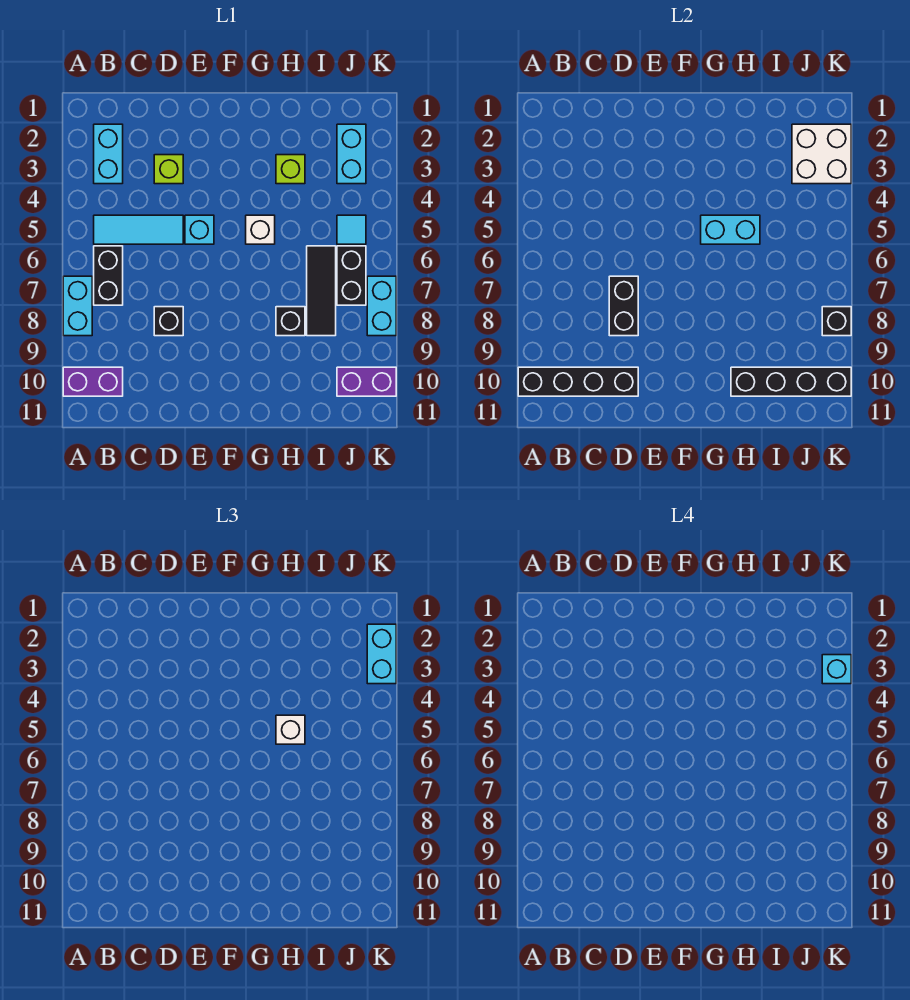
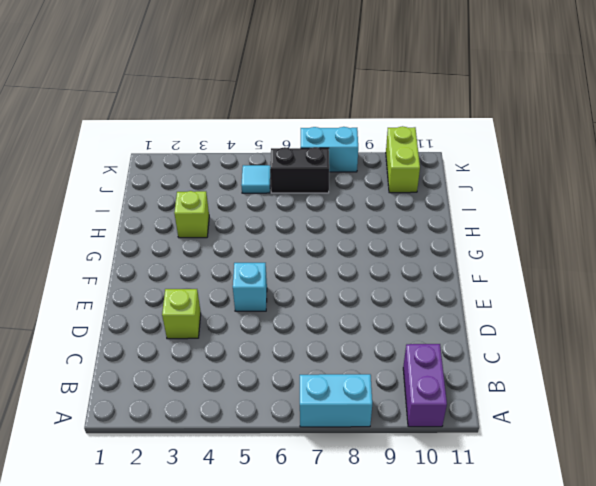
lime brick J10:K10 level 1 -> purple brick J10:K10 level 1
none -> cyan brick B2:B3 level 1
none -> cyan tile B5:D5 level 1
none -> black brick B6:B7 level 1

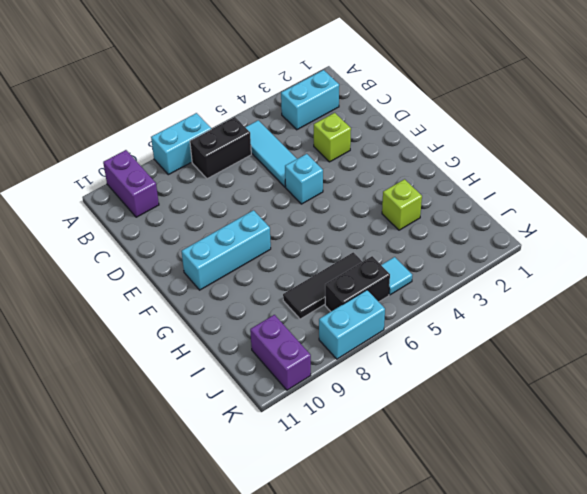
cyan brick F8:F10 level 1 -> none
none -> black brick D8 level 1
none -> white brick G5 level 1
none -> black brick H8 level 1

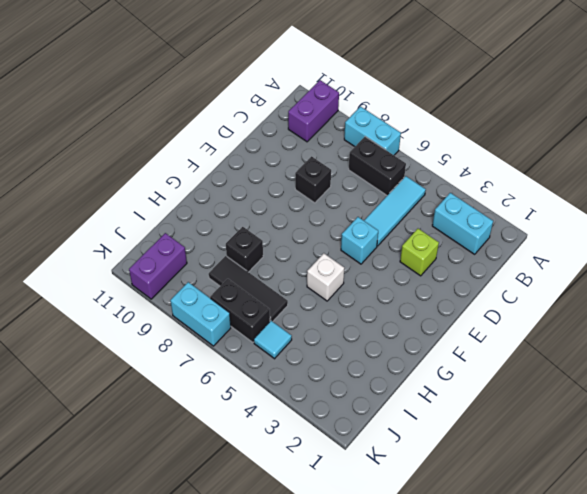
none -> lime brick H3 level 1
none -> cyan brick J2:J3 level 1
none -> black brick A10:D10 level 2

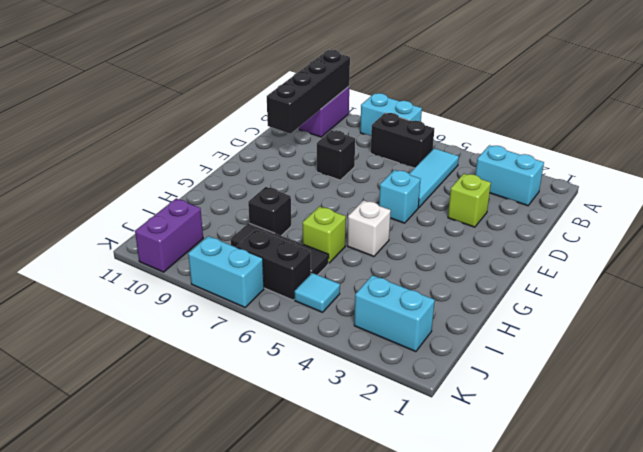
lime brick H6 level 1 -> lime brick H3 level 1
none -> black brick D7:D8 level 2
none -> cyan brick G5:H5 level 2
none -> black brick H10:K10 level 2

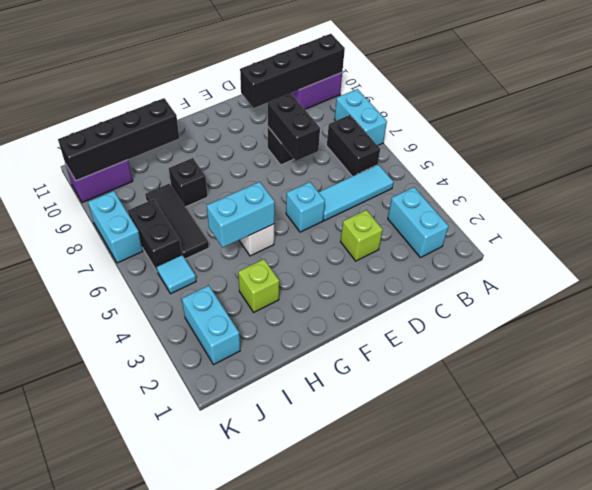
none -> white brick J2:K3 level 2
none -> black brick K8 level 2
none -> white brick H5 level 3

